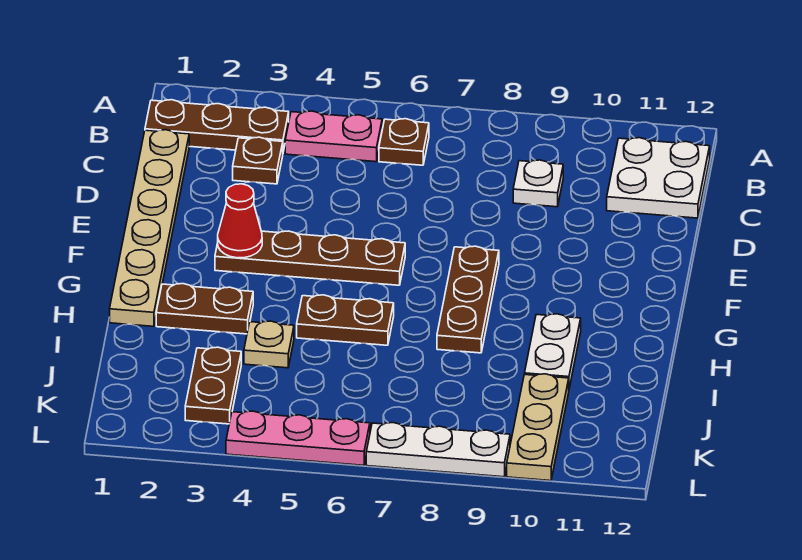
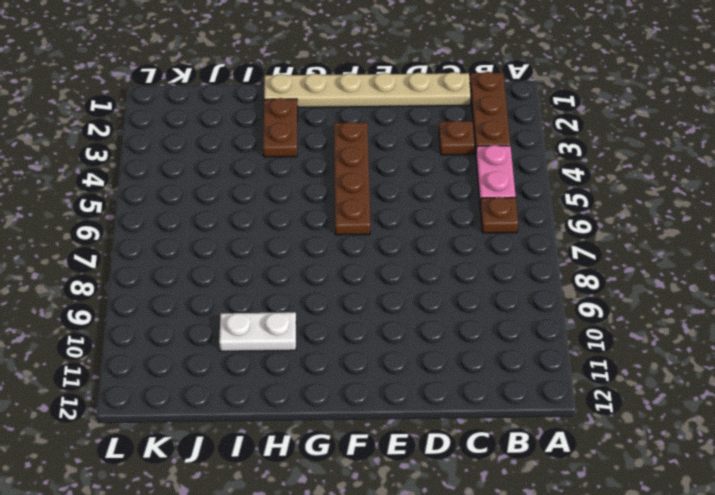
none -> white plate B11:C12 level 1
none -> white plate C9 level 1
none -> brown plate F8:H8 level 1

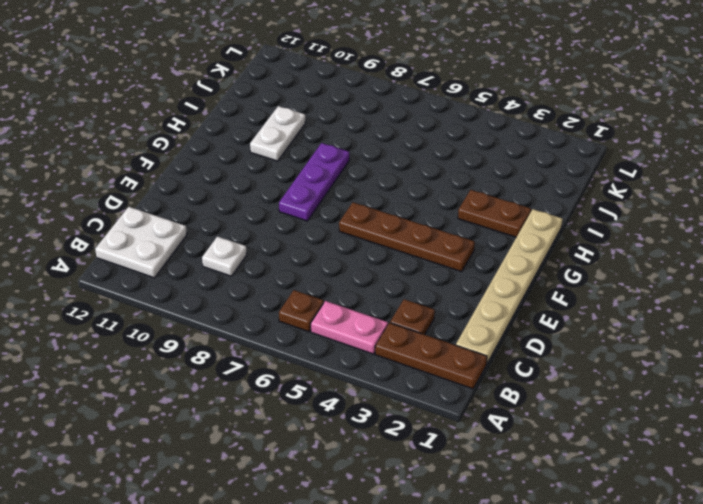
purple plate F8:H8 level 1 -> brown plate F8:H8 level 1
none -> brown plate H5:H6 level 1
none -> tan plate I4 level 1
none -> brown plate J3:K3 level 1

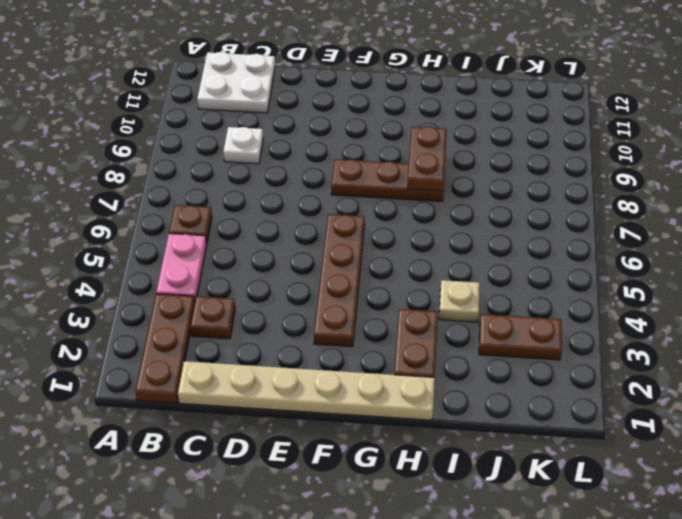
brown plate H8:H9 level 2 -> brown plate H5:H6 level 1
none -> white plate H10:I10 level 1
none -> tan plate J10:L10 level 1
none -> pink plate L4:L6 level 1

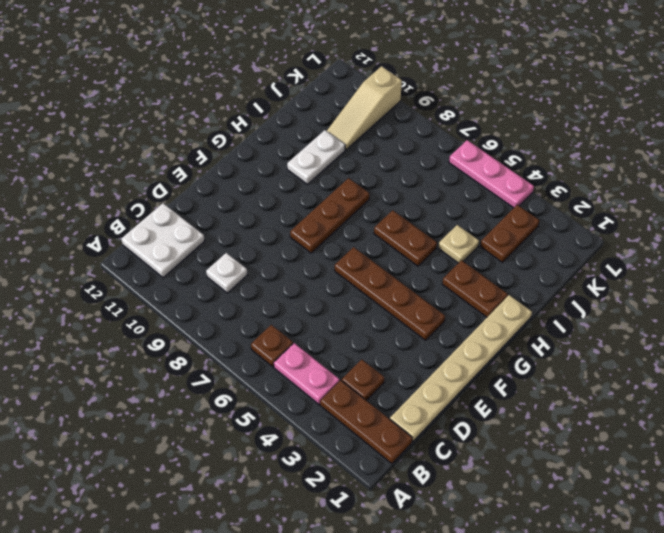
tan slope J10:L10 level 1 top L -> tan plate J10:L10 level 1
none -> white plate L7:L9 level 1
none -> red cone F3 level 2

